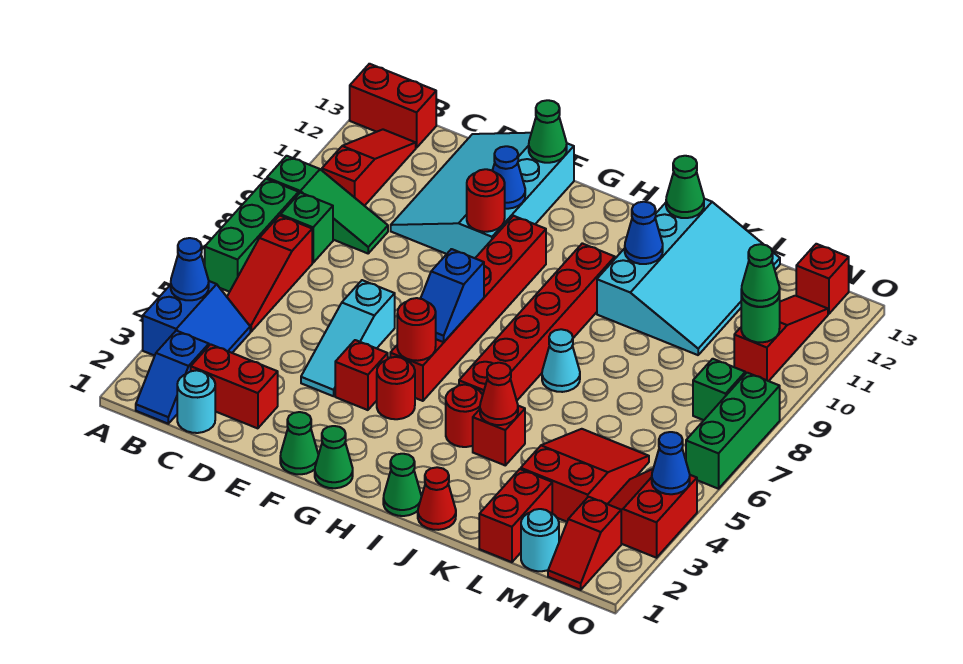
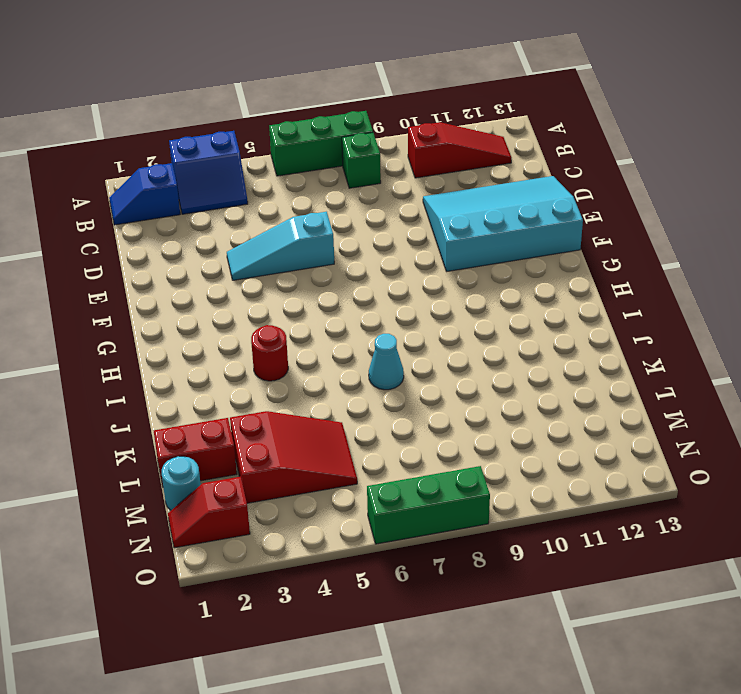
none -> green slope A9:C9 level 1 top A
none -> red brick A13:B13 level 1
none -> red slope B5:B7 level 1 top 7
none -> cyan round brick C1 level 1

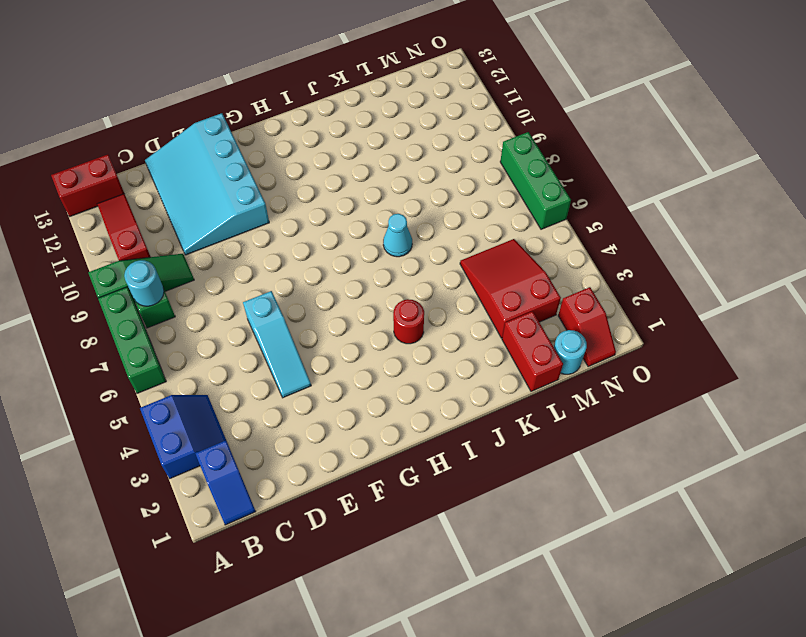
cyan round brick B8 level 2 -> cyan round brick C1 level 1
none -> red slope B5:B7 level 1 top 7
none -> red brick C2:D2 level 1
none -> green cone F1 level 1
none -> red brick F4 level 1

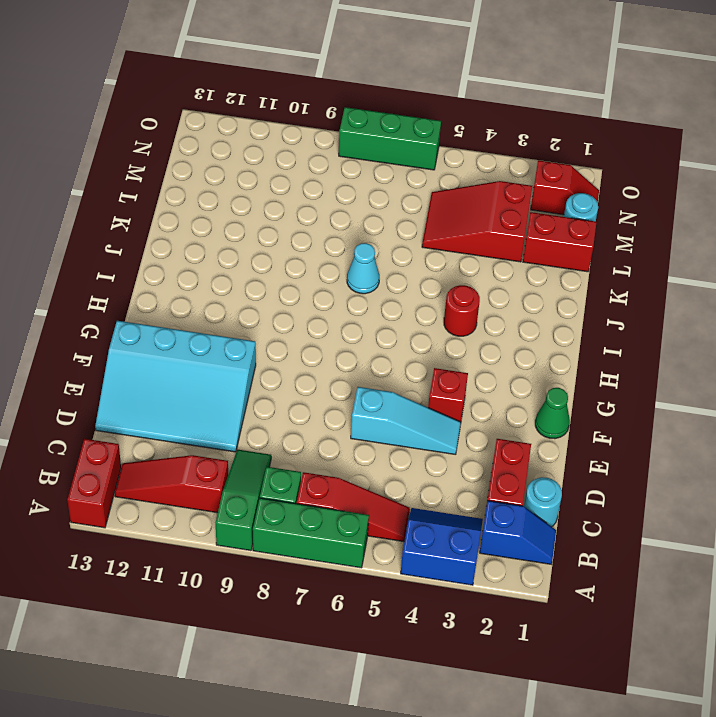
none -> green cone G1 level 1
none -> red round brick G4 level 1
none -> red brick G5:G10 level 1
none -> green cone I1 level 1

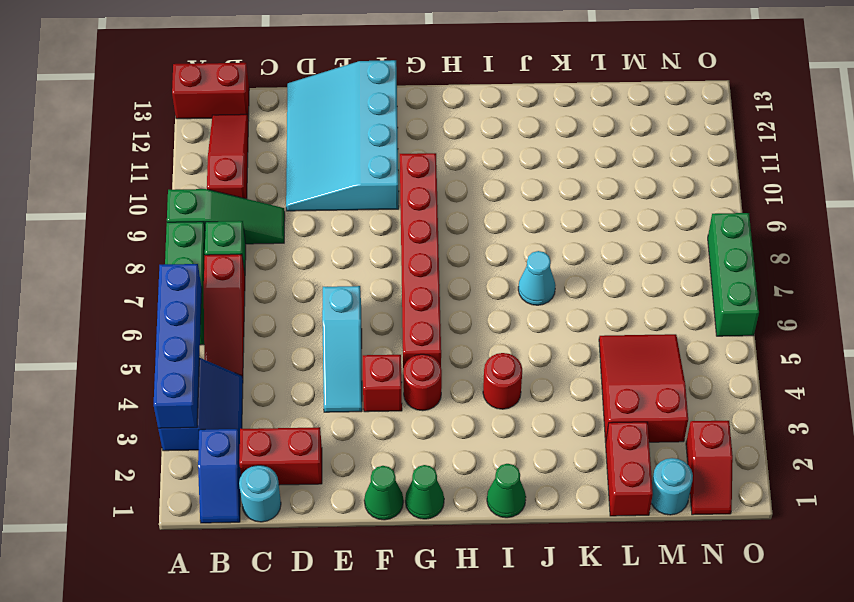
blue brick A3:A6 level 2 -> blue cone A4 level 2
none -> red brick I5:I10 level 1
none -> red cone J1 level 1
none -> red brick J4 level 1
none -> cyan slope J10:L13 level 1 top J

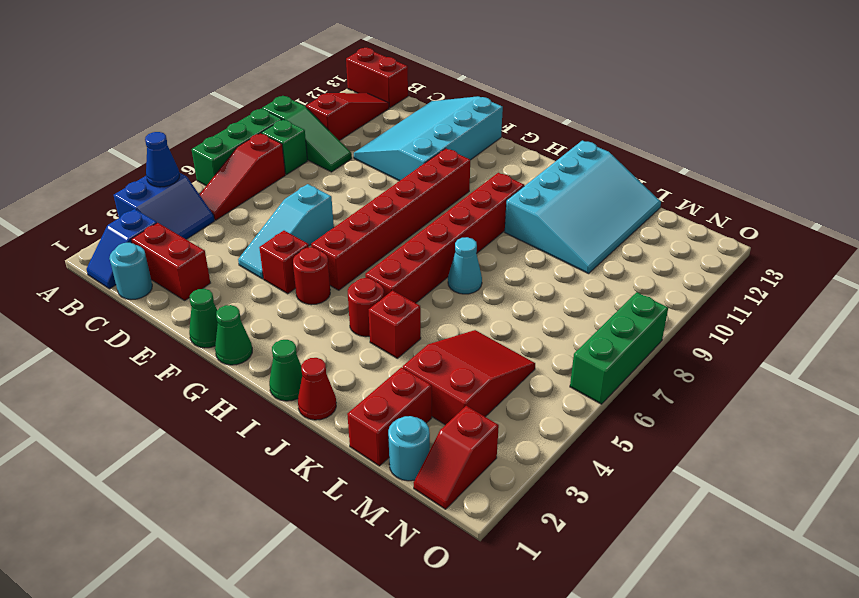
none -> red slope N3:O4 level 1 top O
none -> green brick N8 level 1
none -> red slope N10:N12 level 1 top 10
none -> red brick N13 level 1

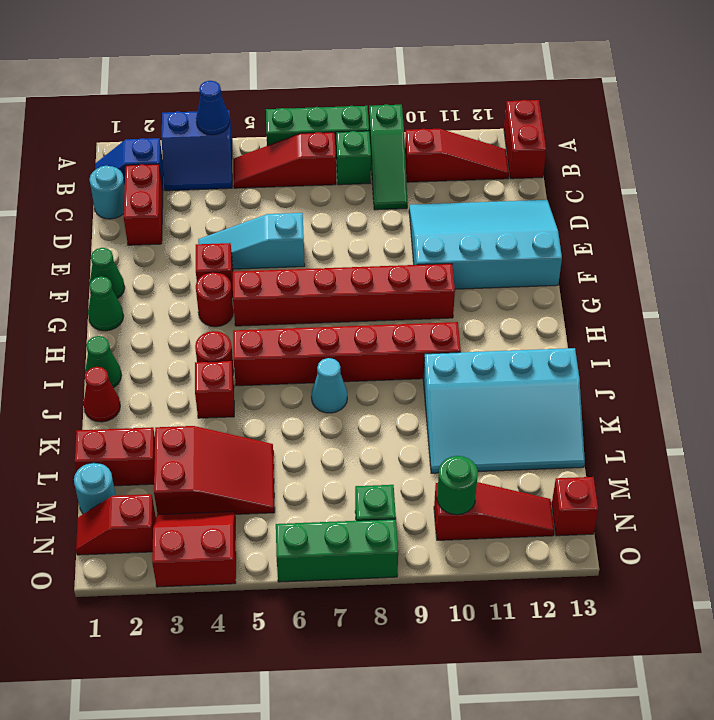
none -> red round brick F10 level 2
none -> blue cone F11 level 2
none -> green cone F13 level 2
none -> red round brick G5 level 2

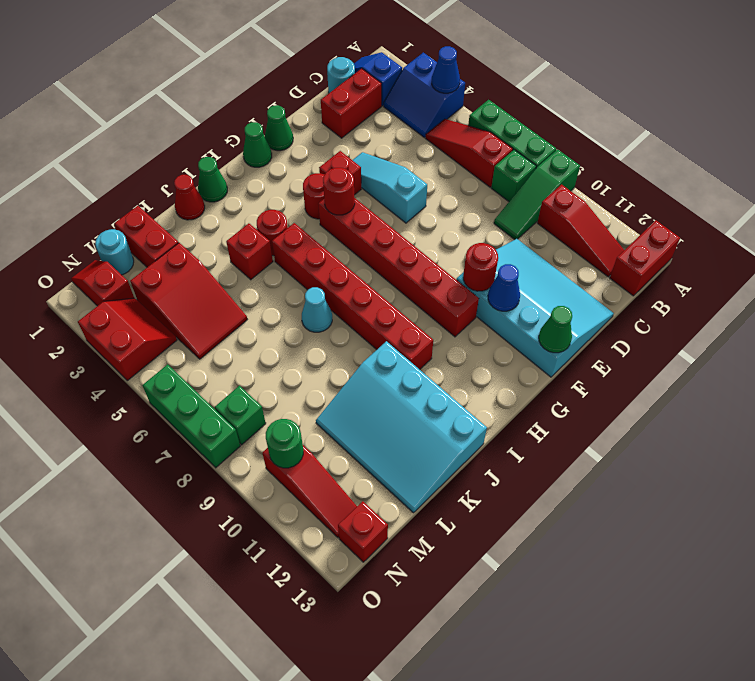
none -> blue slope G6:G7 level 2 top 7
none -> red cone J4 level 2
none -> blue cone J11 level 2
none -> green cone J13 level 2

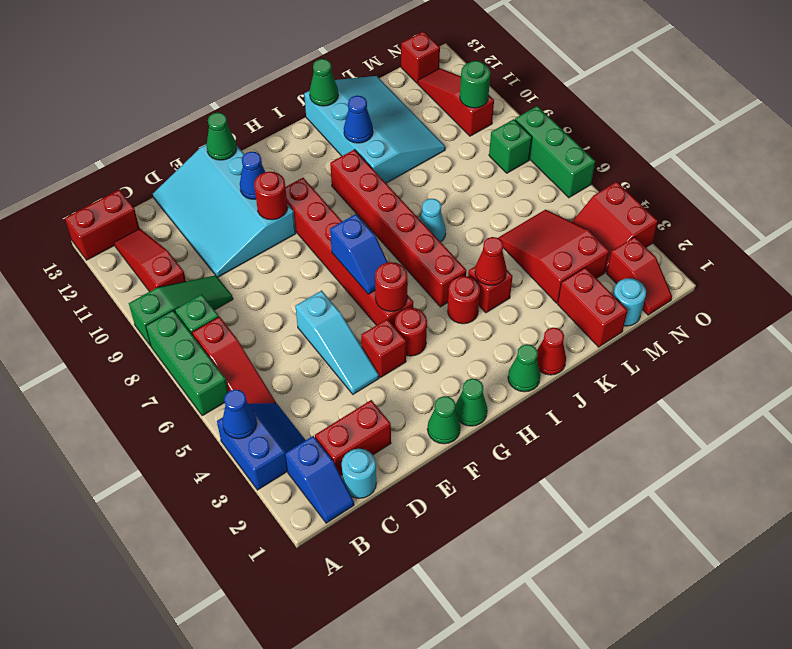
none -> blue cone O4 level 2
none -> green cone N10 level 3

